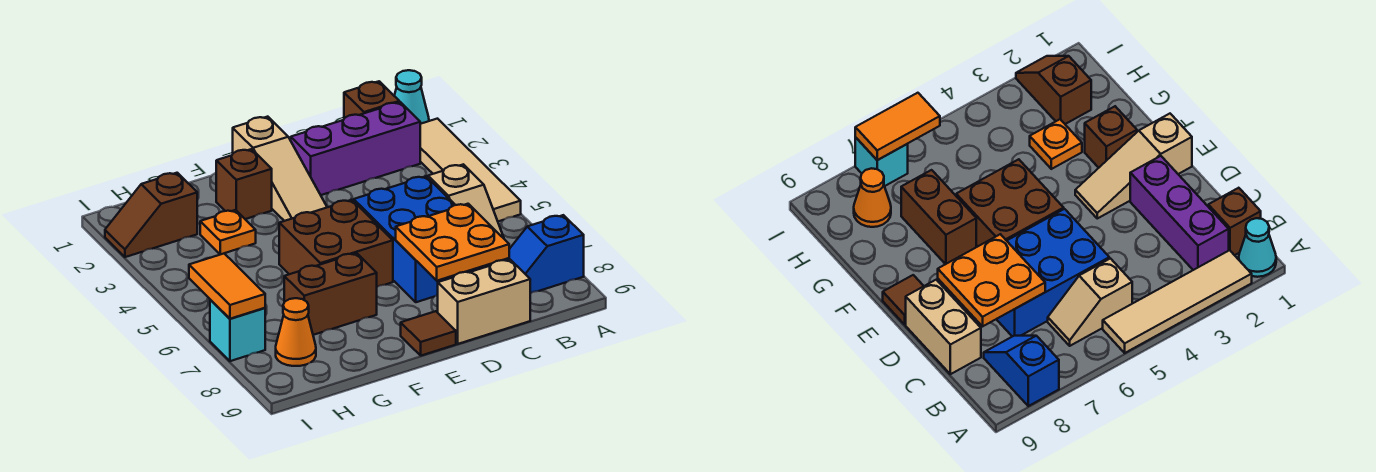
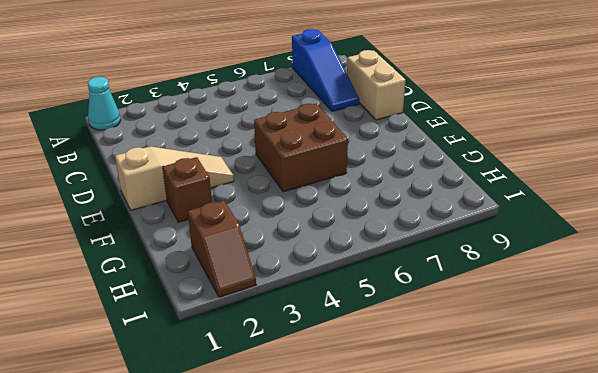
blue slope A8:C8 level 1 top A -> blue slope A8:B8 level 1 top A
none -> tan tile A2:A5 level 1
none -> brown brick B1 level 1
none -> purple brick B2:D2 level 1

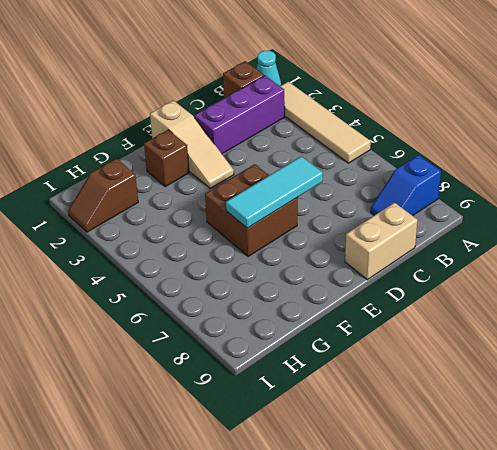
cyan tile D6:F6 level 2 -> none
none -> tan slope B5:B6 level 1 top 5
none -> blue brick C5:D7 level 1
none -> brown tile E9 level 1

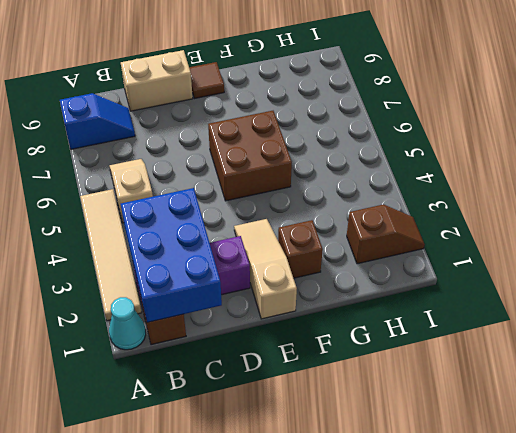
blue brick B1:C3 level 2 -> blue brick C5:D7 level 1
none -> brown brick F7:G7 level 1
none -> orange plate G3 level 1
none -> orange cone H8 level 1

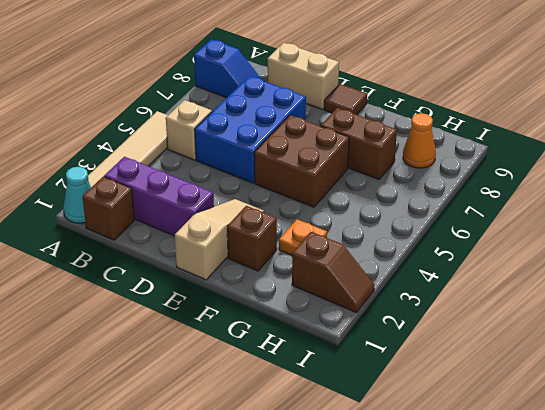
none -> cyan brick I7 level 1
none -> orange plate C7:D8 level 2
none -> orange tile I6:I7 level 2

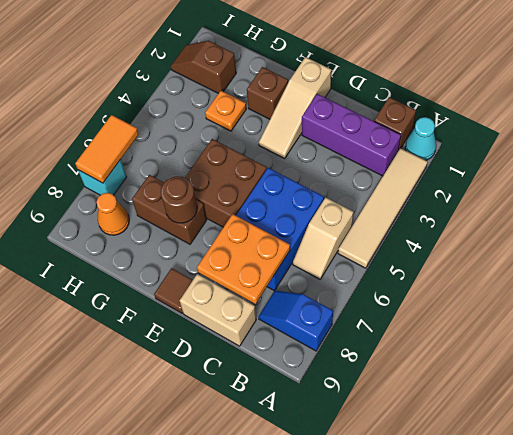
brown round brick F7 level 2 -> none

